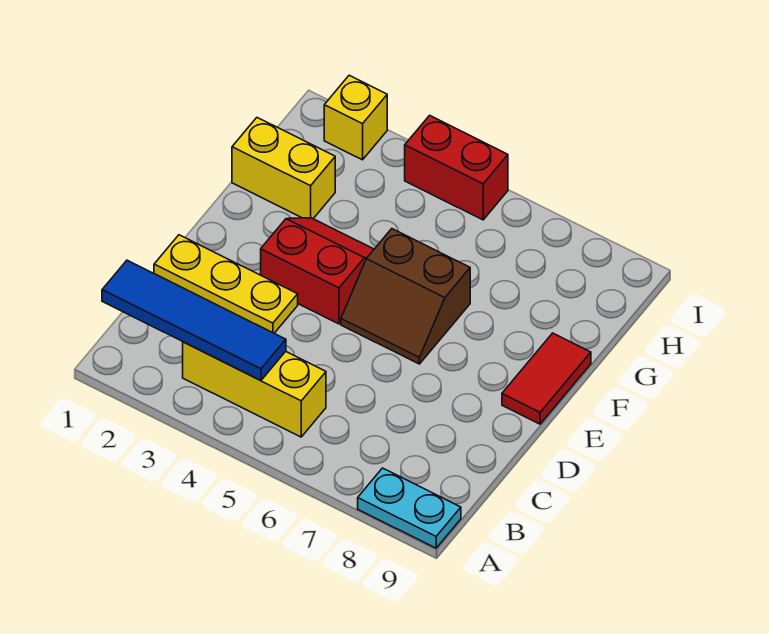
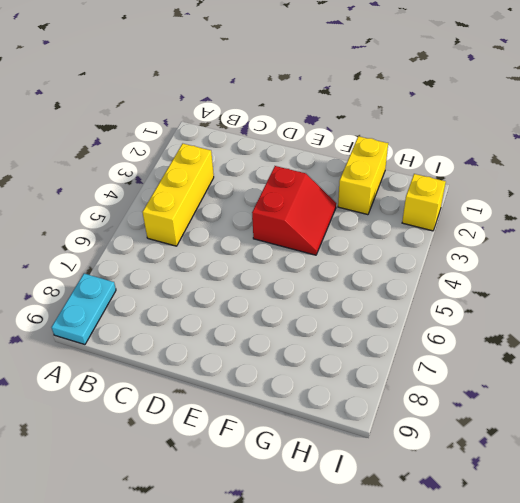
none -> yellow plate D1:D3 level 1
none -> brown slope E5:F6 level 1 top F

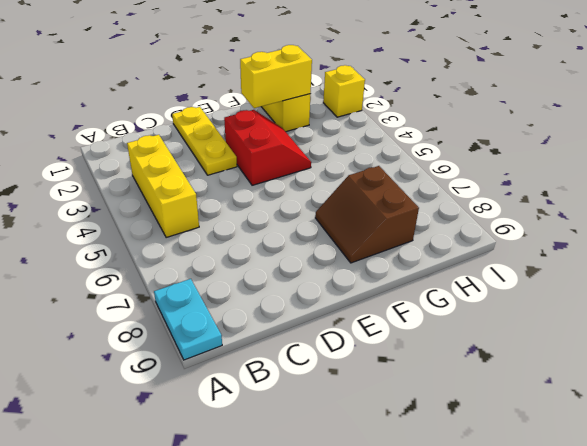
yellow brick F2:G2 level 2 -> none
brown slope F7:G8 level 1 top G -> brown slope E5:F6 level 1 top F
none -> red tile E9:F9 level 1
none -> red brick I4:I5 level 1

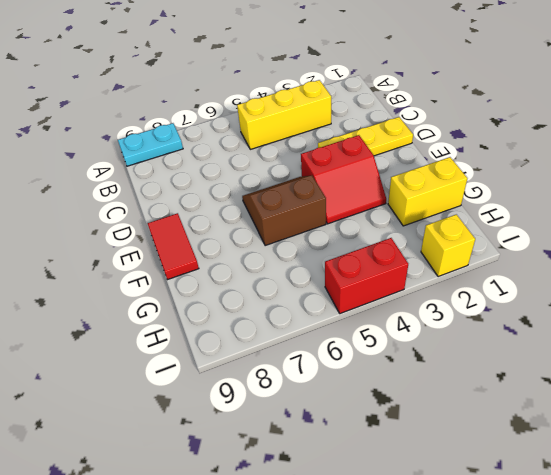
none -> blue tile B1:B4 level 2

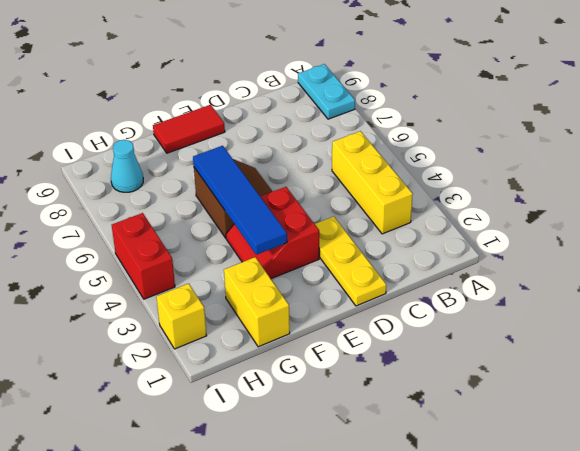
blue tile F3:F6 level 2 -> blue tile B1:B4 level 2
cyan cone H8 level 1 -> none

